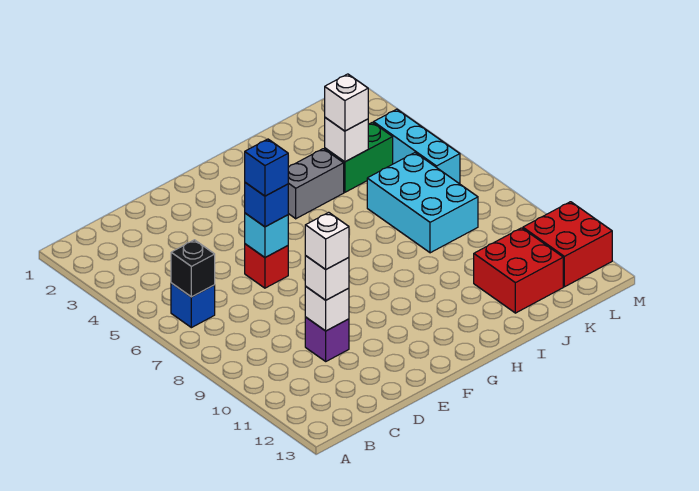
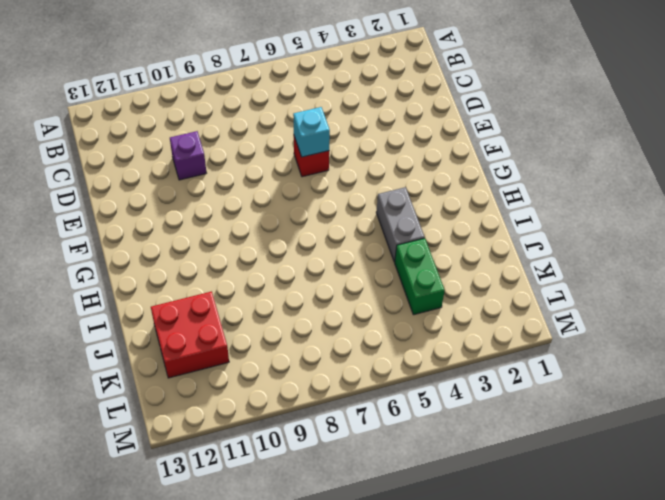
none -> blue brick B6 level 1
none -> cyan brick J6:K8 level 1
none -> cyan brick L4:L6 level 1

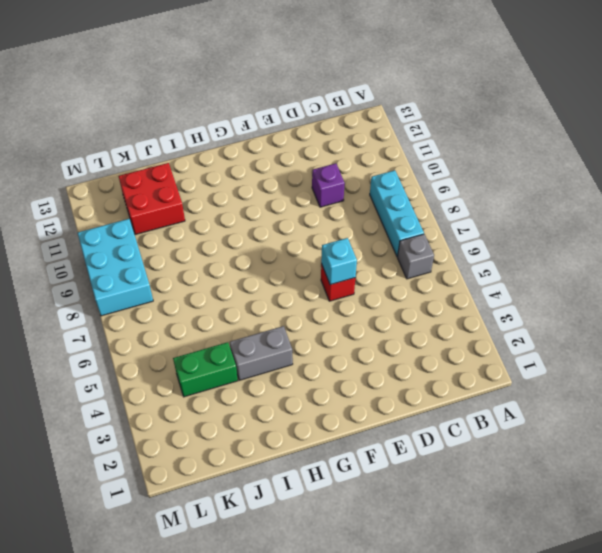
grey brick B6 level 1 -> blue brick B6 level 1
cyan brick B7:B9 level 1 -> cyan brick L4:L6 level 1
cyan brick L8:M10 level 1 -> cyan brick J6:K8 level 1
none -> red brick L11:M12 level 1
none -> black brick B6 level 2
none -> white brick D10 level 2

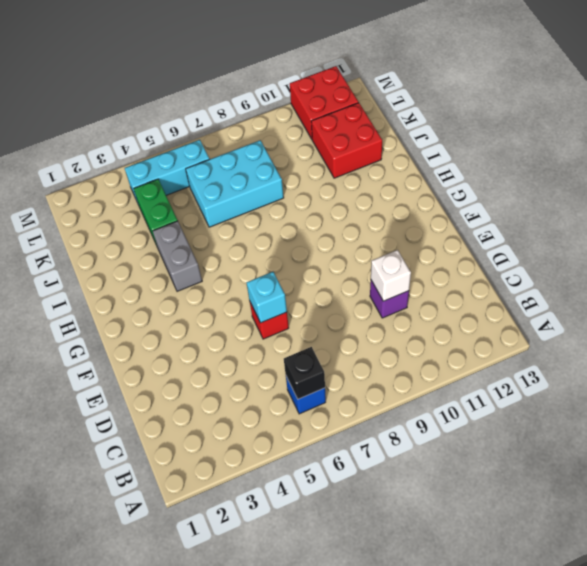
none -> white brick J4 level 2
none -> white brick D10 level 3
none -> blue brick E6 level 3

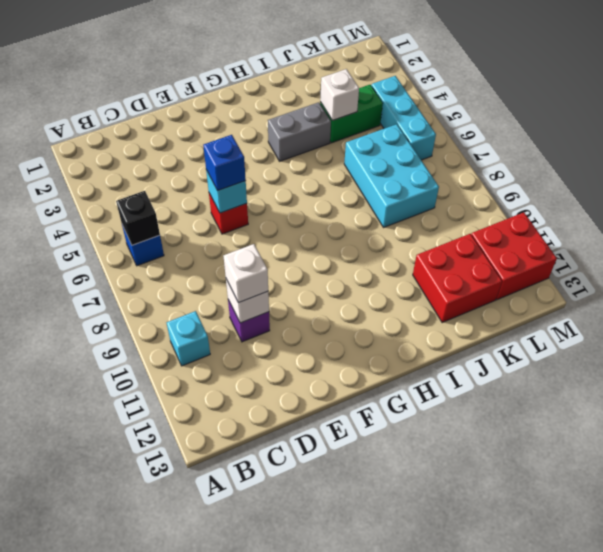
cyan brick B10 level 1 -> none
none -> white brick J4 level 3
none -> white brick D10 level 4
none -> blue brick E6 level 4

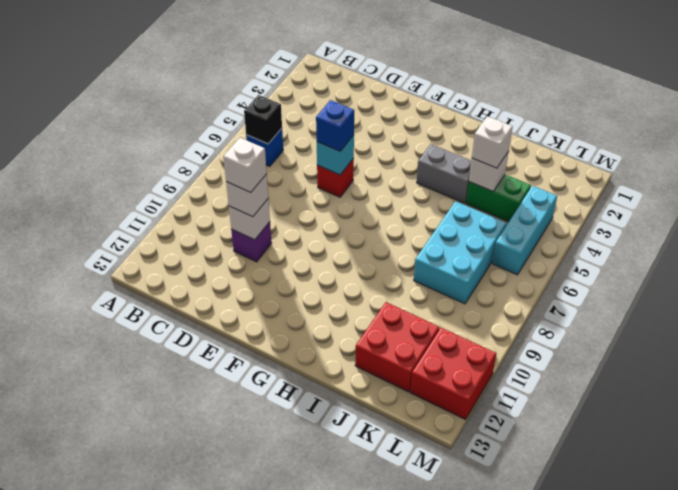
none -> blue brick E6 level 4

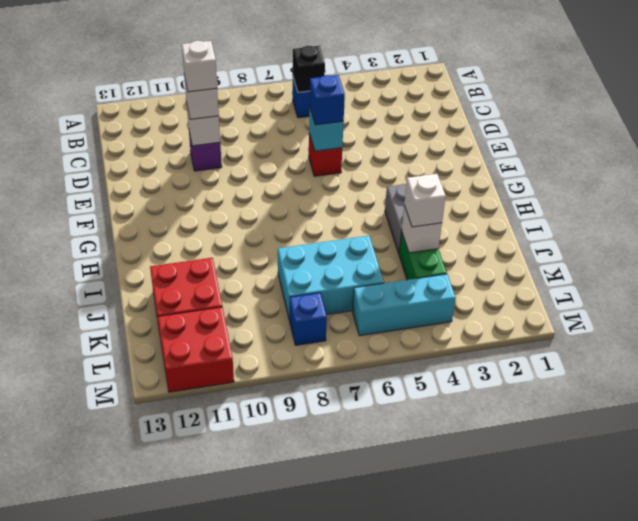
blue brick L8 level 1 -> blue brick E6 level 4

